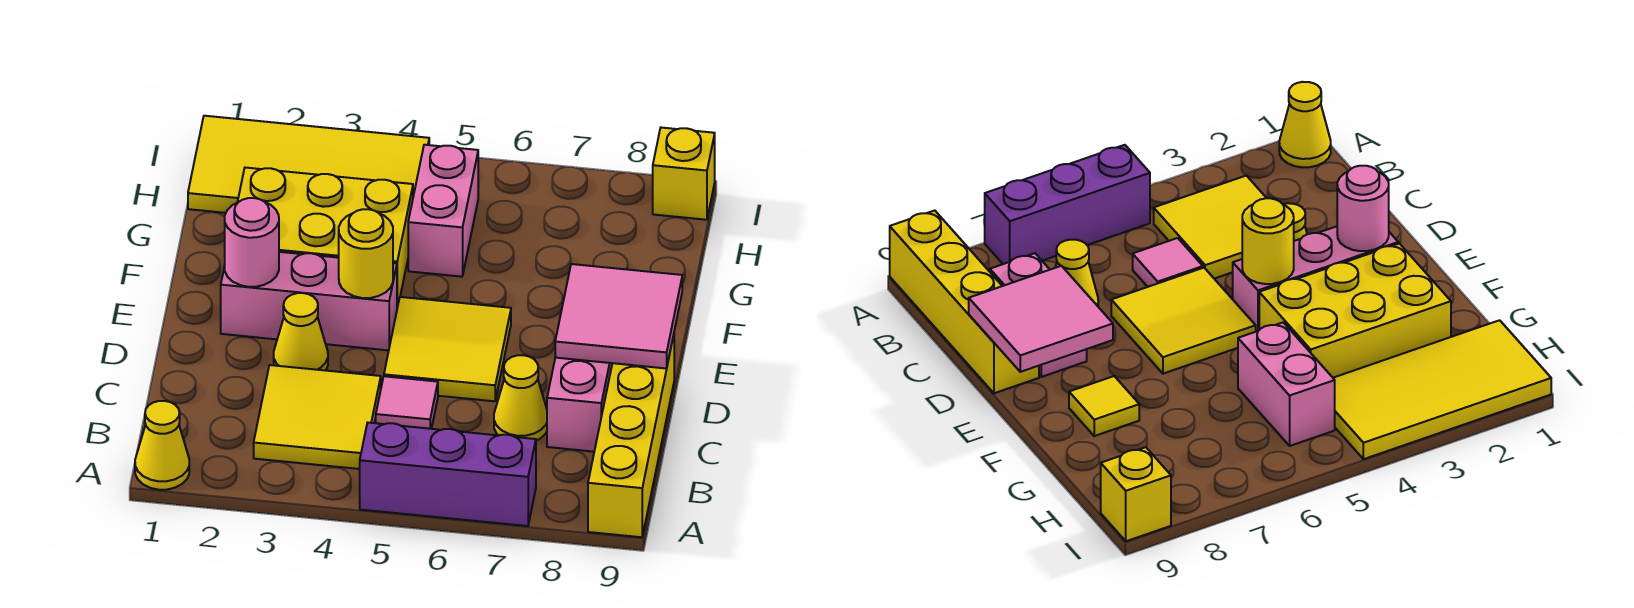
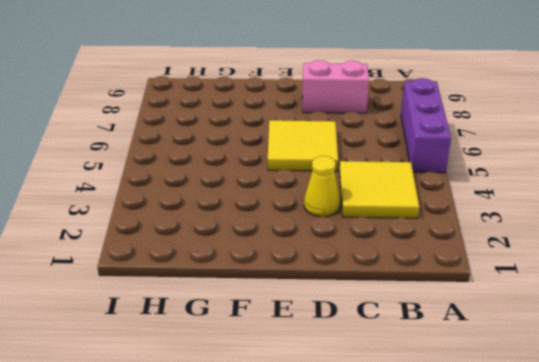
none -> yellow cone A1 level 1
none -> yellow brick A9:D9 level 1
none -> pink tile C5 level 1

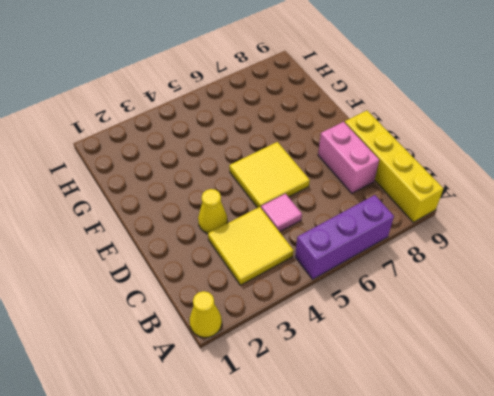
none -> yellow cone C7 level 1
none -> pink brick E2:E4 level 1
none -> yellow brick F2:G4 level 1

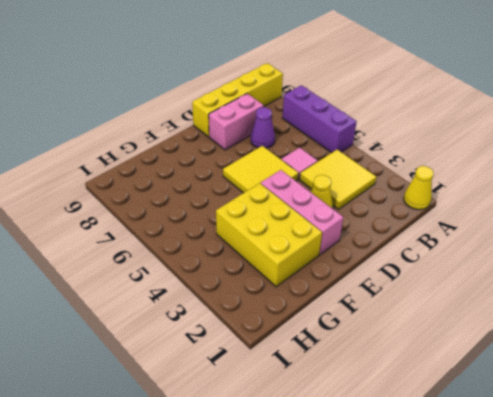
purple cone C7 level 1 -> yellow cone C7 level 1
none -> yellow tile F8 level 1
none -> pink brick G5:H5 level 1
none -> yellow tile H1:I4 level 1

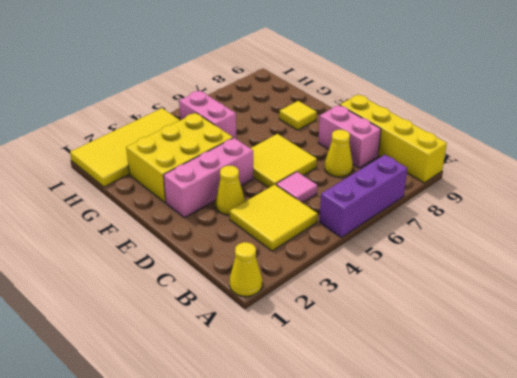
none -> yellow brick I9 level 1
none -> pink tile D8:E9 level 2
none -> pink round brick E2 level 2

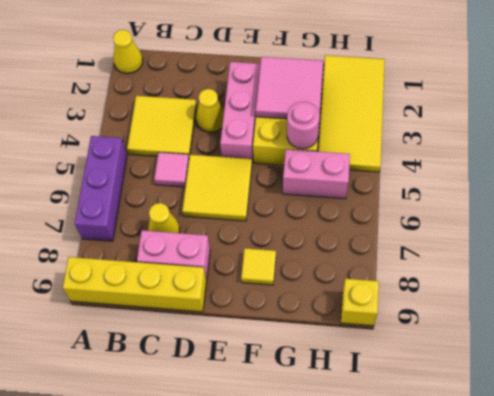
pink tile F2:G3 level 2 -> pink tile D8:E9 level 2
pink round brick G4 level 2 -> pink round brick E2 level 2
none -> yellow round brick E4 level 2

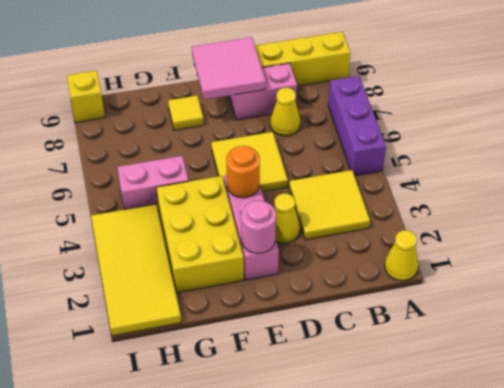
orange round brick E4 level 2 -> yellow round brick E4 level 2
none -> pink tile C5 level 1

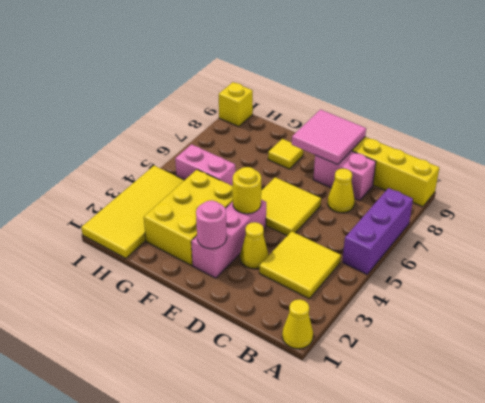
none -> pink tile C5 level 1

